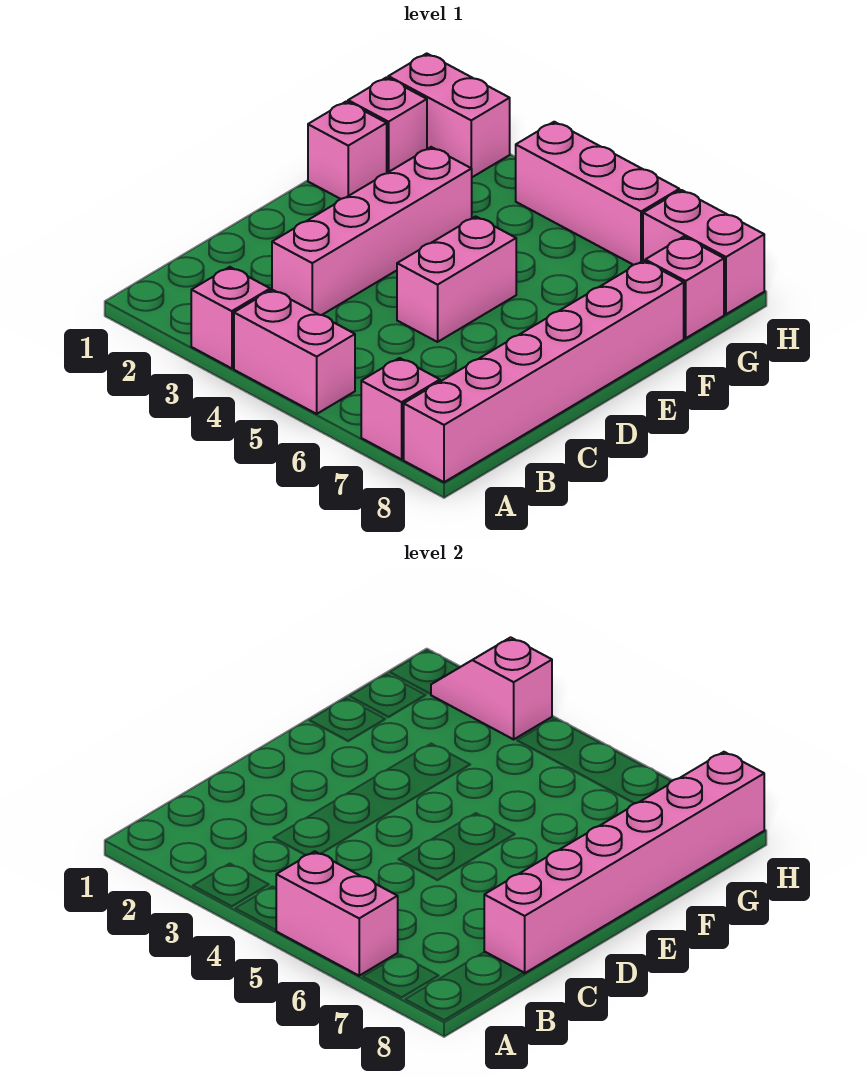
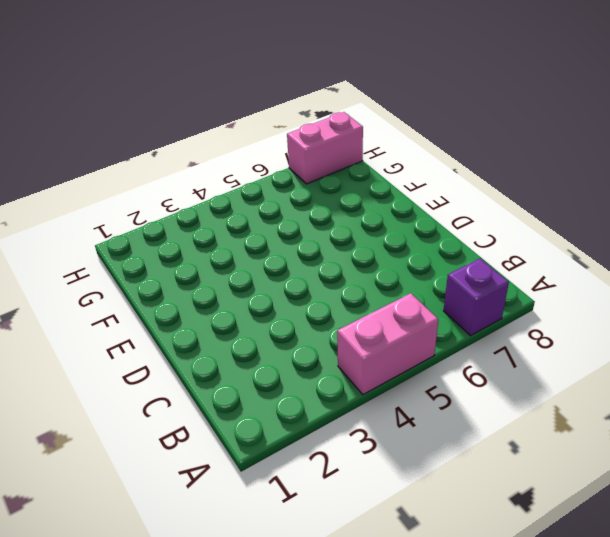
purple brick A7 level 1 -> pink brick A7 level 1
none -> pink brick A3 level 1
none -> pink brick A8:F8 level 1
none -> pink brick C3:F3 level 1

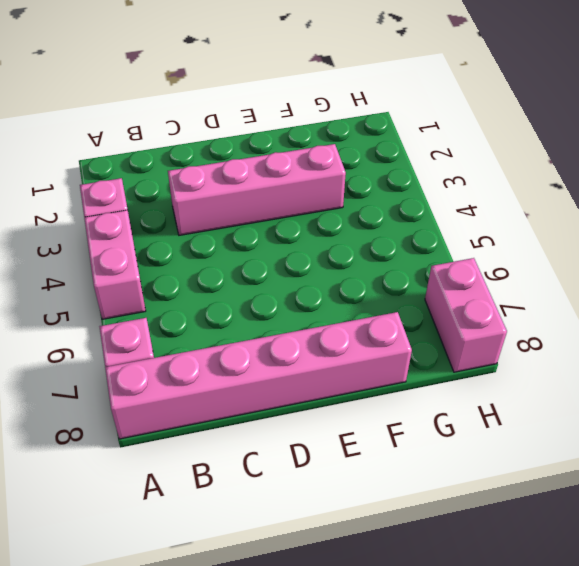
none -> pink brick D5:E5 level 1
none -> pink brick F1 level 1
none -> pink brick G1 level 1

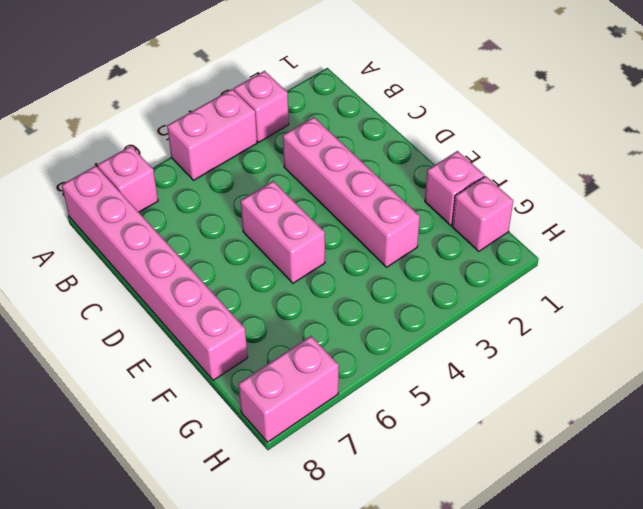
none -> pink brick G8 level 1
none -> pink brick H1:H2 level 1
none -> pink brick H4:H6 level 1

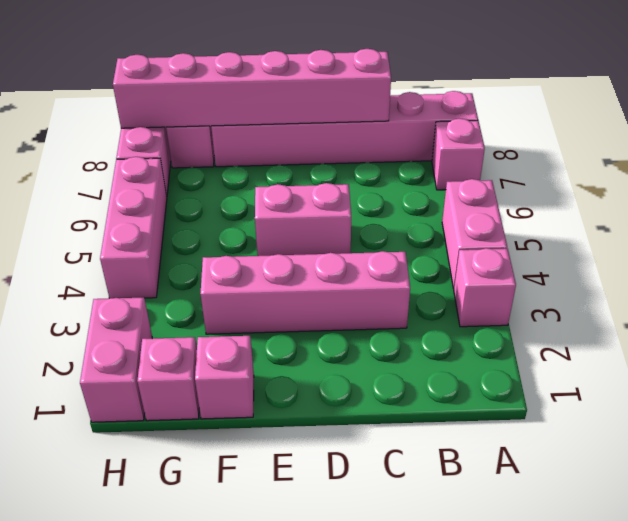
none -> pink brick A5:A6 level 2
none -> pink slope H2:H3 level 2 top 3

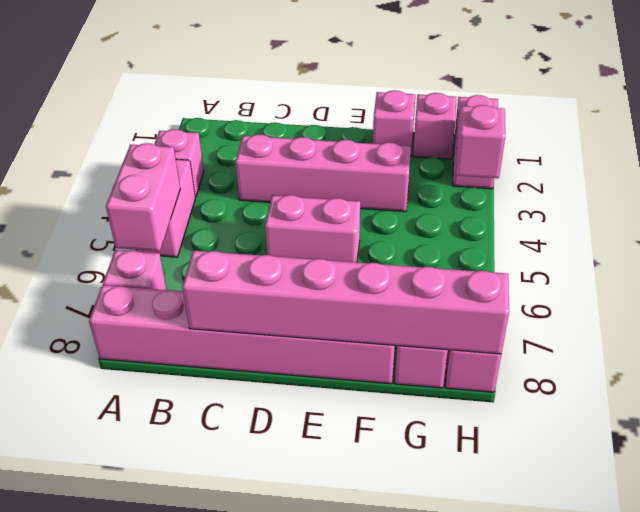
none -> pink brick H4:H6 level 1

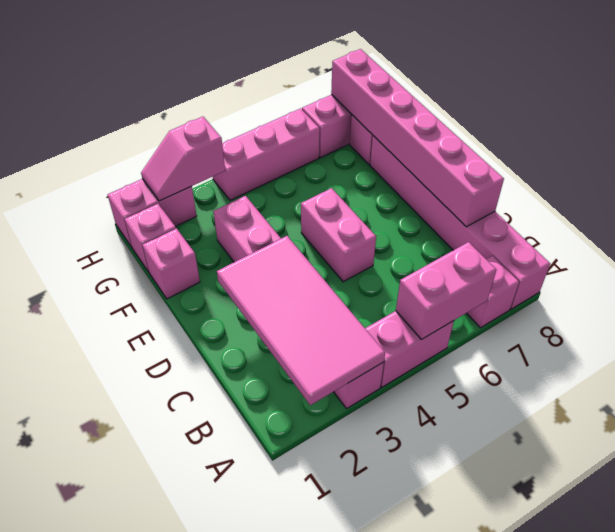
pink tile A2:D3 level 2 -> none

